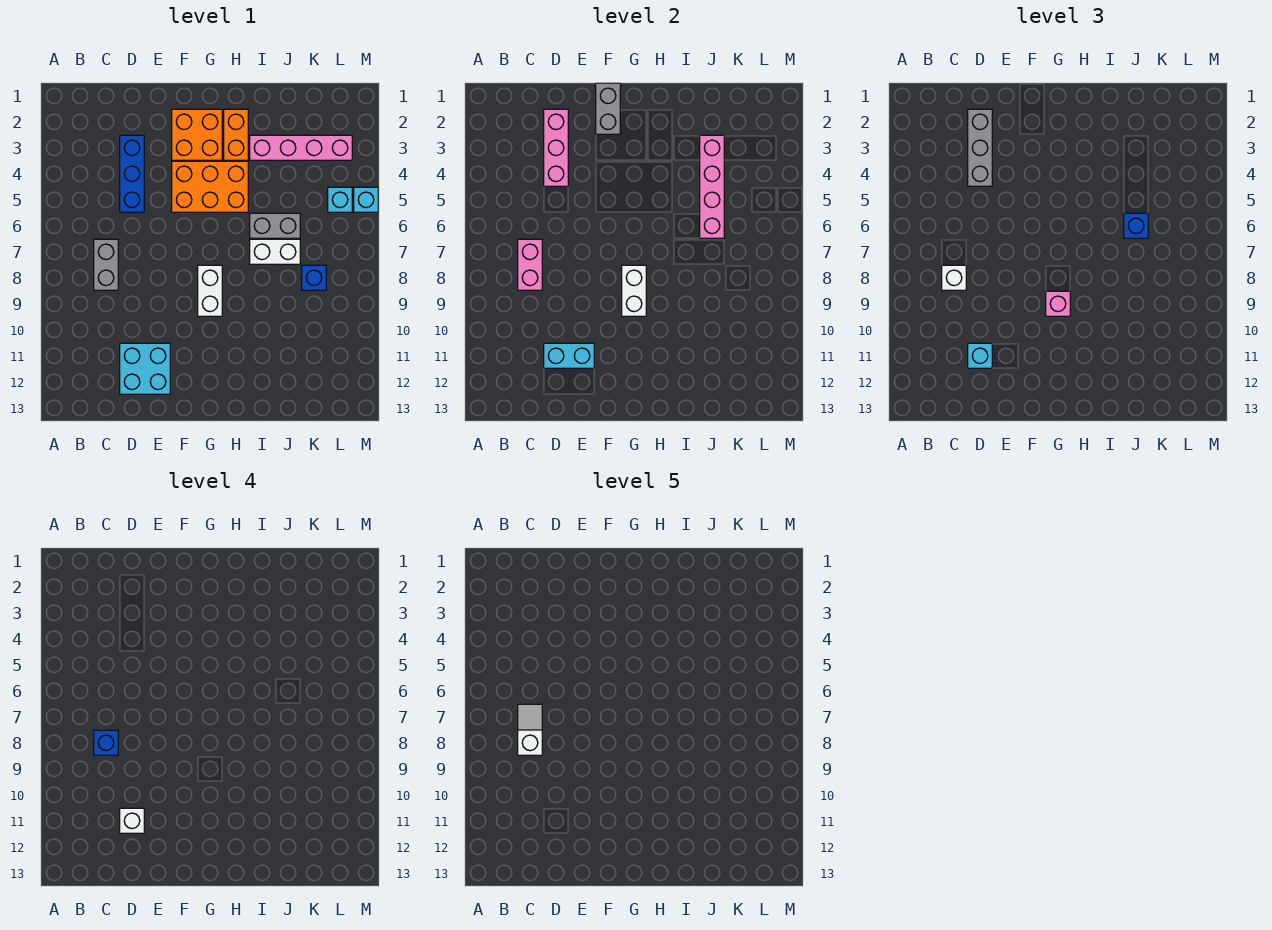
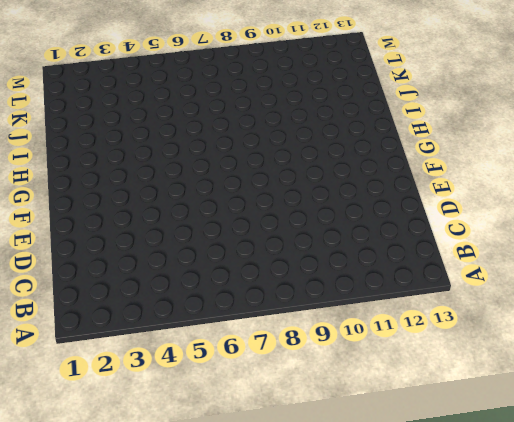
none -> grey brick C7:C8 level 1
none -> blue brick D3:D5 level 1
none -> cyan brick D11:E12 level 1

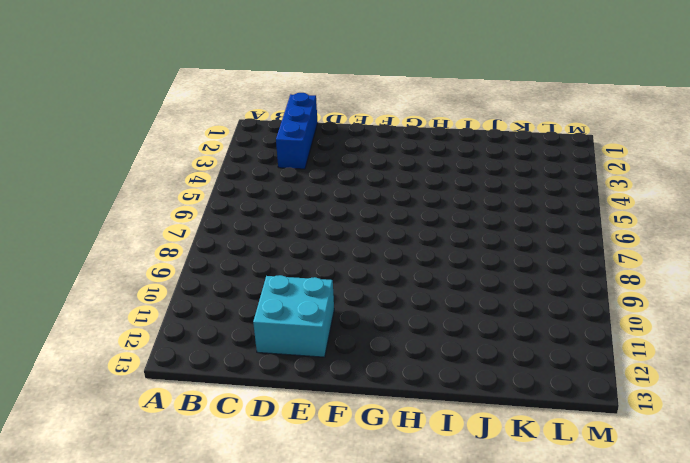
blue brick C1:C3 level 1 -> blue brick D3:D5 level 1
none -> grey brick C7:C8 level 1
none -> orange brick F2:G3 level 1
none -> orange brick F4:H5 level 1

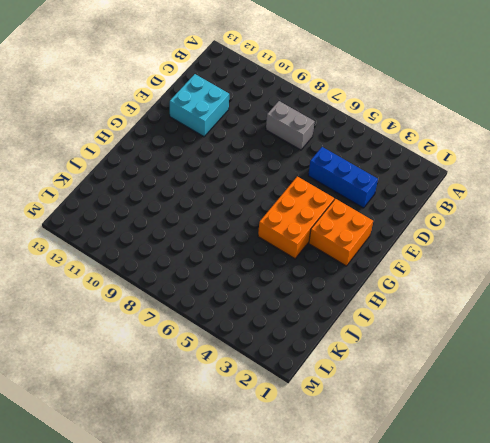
none -> white brick G8:G9 level 1
none -> orange brick H2:H3 level 1
none -> pink brick I3:L3 level 1

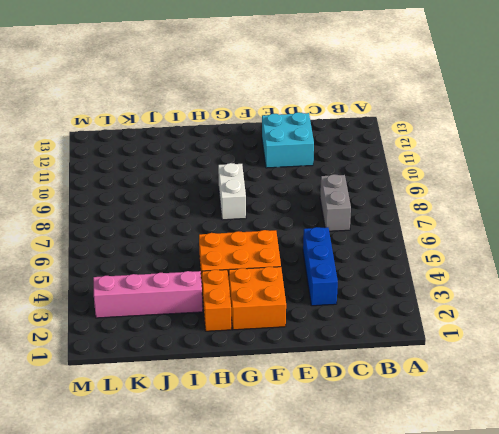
none -> grey brick I6:J6 level 1
none -> white brick I7:J7 level 1
none -> blue brick K8 level 1

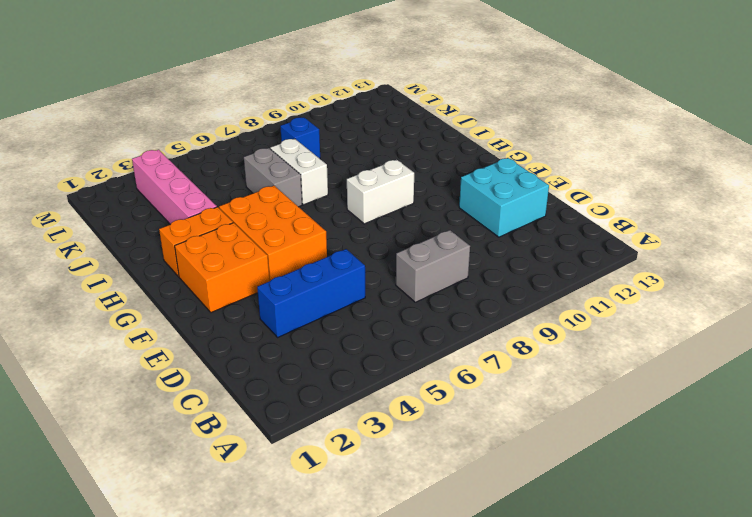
none -> cyan brick L5 level 1
none -> cyan brick M5 level 1
none -> pink brick C7:C8 level 2

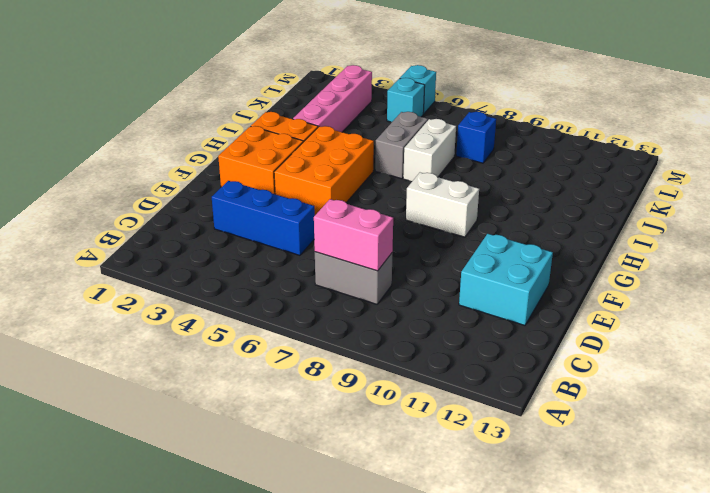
none -> pink brick D2:D4 level 2
none -> cyan brick D11:E11 level 2
none -> grey brick F1:F2 level 2

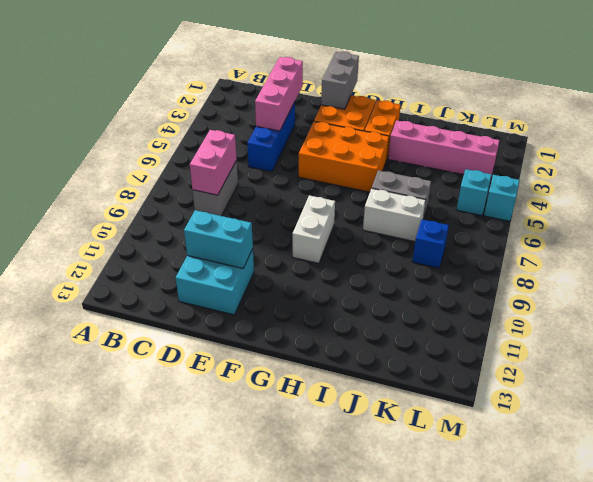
none -> white brick G8:G9 level 2
none -> pink brick J3:J6 level 2
none -> white brick C8 level 3

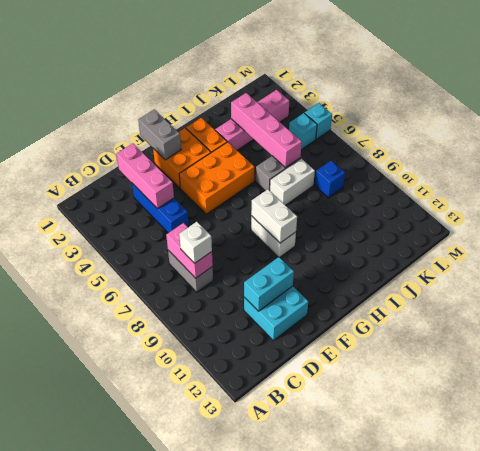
none -> grey brick D2:D4 level 3
none -> cyan brick D11 level 3
none -> pink brick G9 level 3

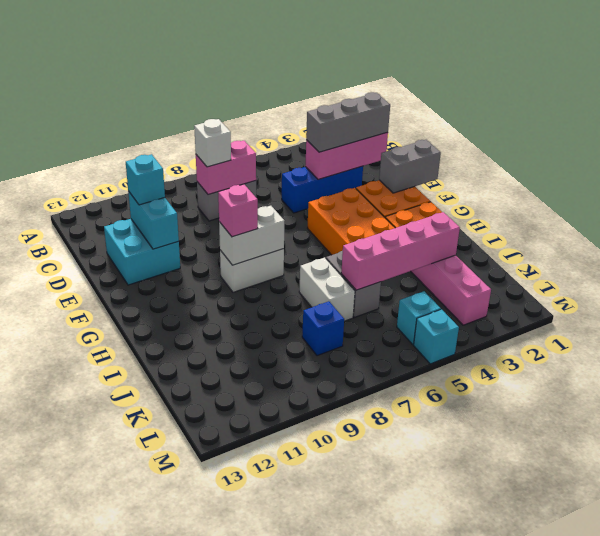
none -> blue brick J6 level 3
none -> blue brick C8 level 4
none -> white brick D11 level 4

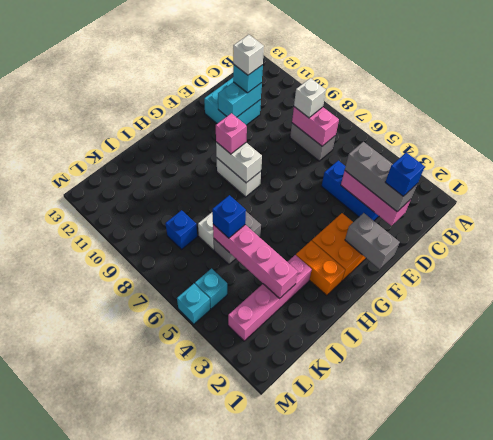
blue brick D2 level 4 -> blue brick C8 level 4
none -> orange brick F4:H5 level 1
none -> white slope C7:C8 level 5 top 8

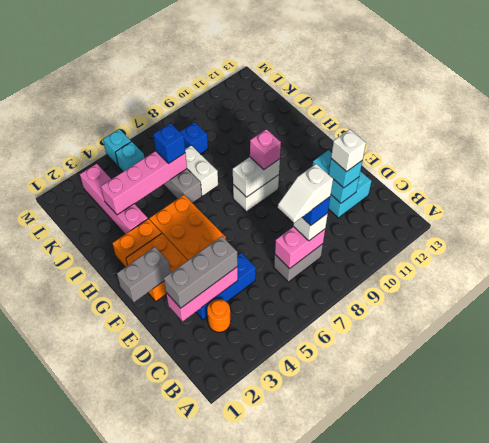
orange round brick C3 level 1 -> none

